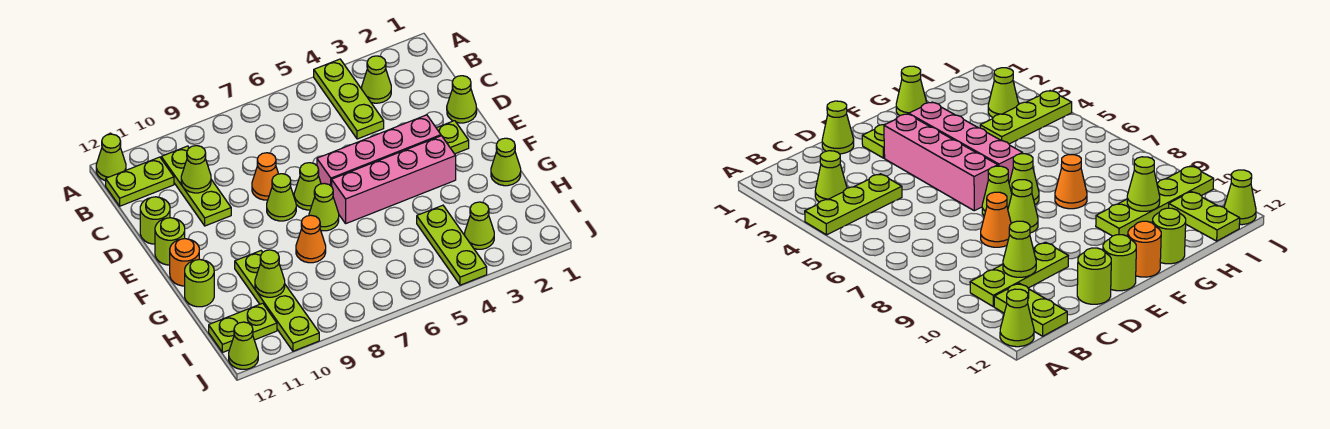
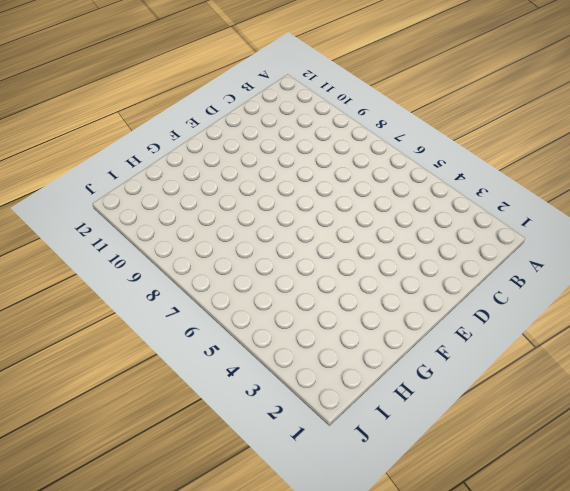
none -> lime plate A4:C4 level 1
none -> lime cone A12 level 1
none -> lime cone B3 level 1

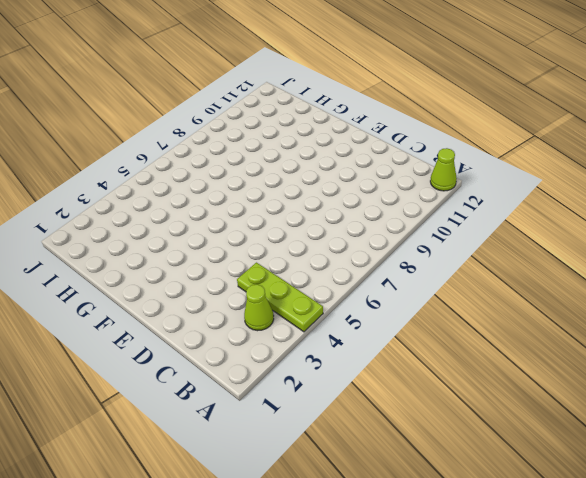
none -> lime plate B10:D10 level 1
none -> lime plate B11:B12 level 1
none -> lime cone D1 level 1

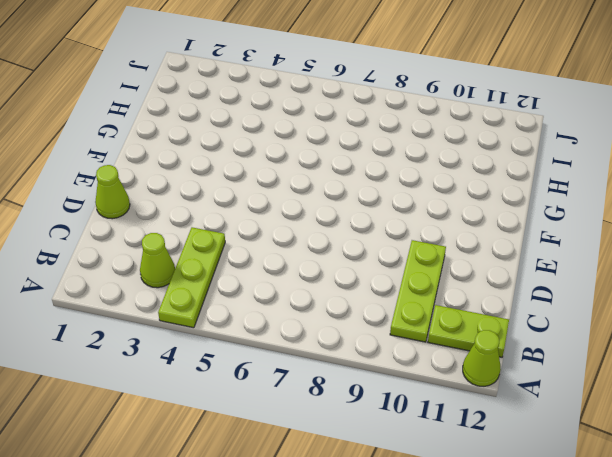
none -> orange cone D8 level 1
none -> lime round brick D12 level 1
none -> lime plate E2 level 1

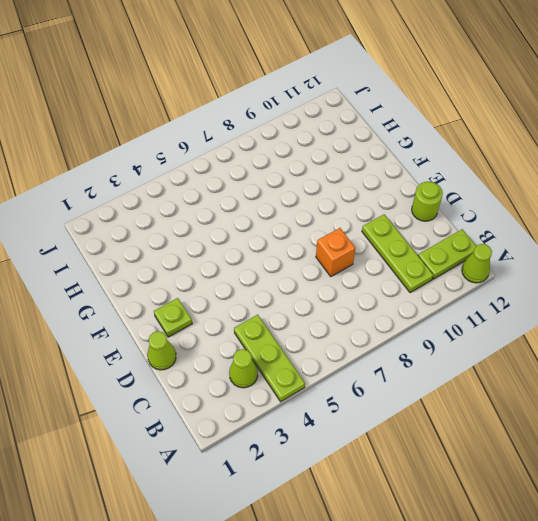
orange brick D8 level 1 -> orange cone D8 level 1
none -> pink brick E3:E6 level 1
none -> lime cone E7 level 1
none -> lime cone E8 level 1

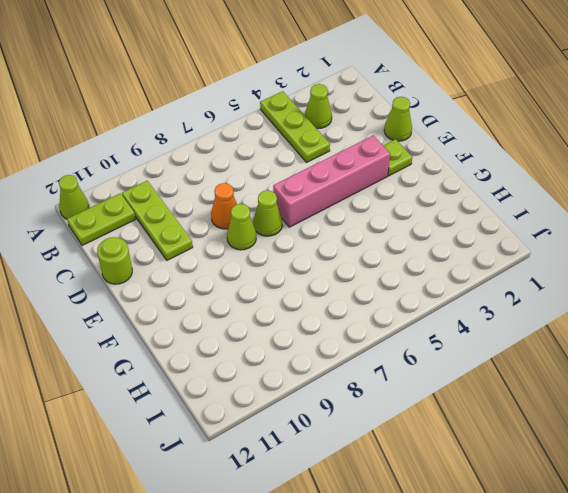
none -> lime round brick E12 level 1
none -> pink brick F3:F6 level 1
none -> lime cone F7 level 1

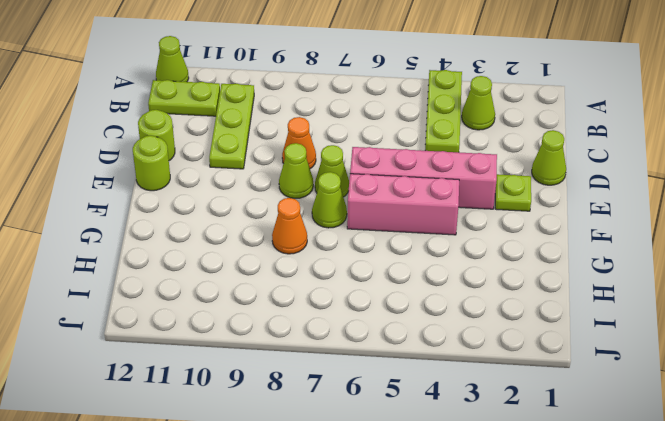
pink brick F4:F6 level 1 -> pink brick F3:F6 level 1
none -> orange round brick F12 level 1
none -> lime cone G1 level 1
none -> lime plate G10:J10 level 1

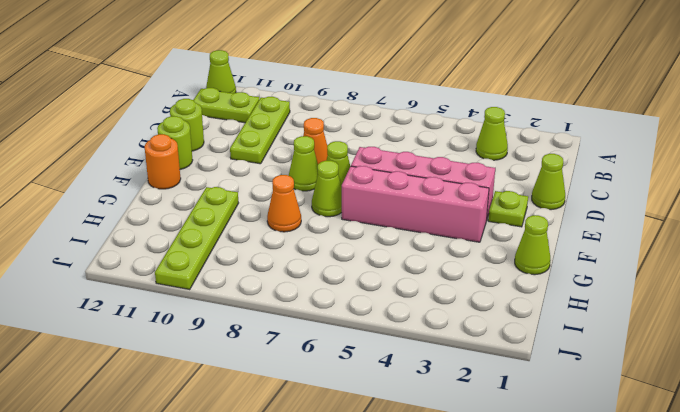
none -> lime plate A4:C4 level 1
none -> lime round brick G12 level 1
none -> lime plate H4:J4 level 1

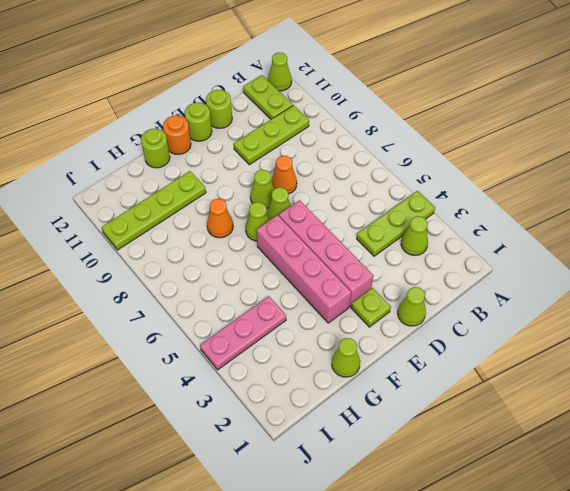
pink plate H4:J4 level 1 -> lime plate H4:J4 level 1
none -> lime cone I3 level 1
none -> lime plate I11:I12 level 1
none -> lime cone J12 level 1

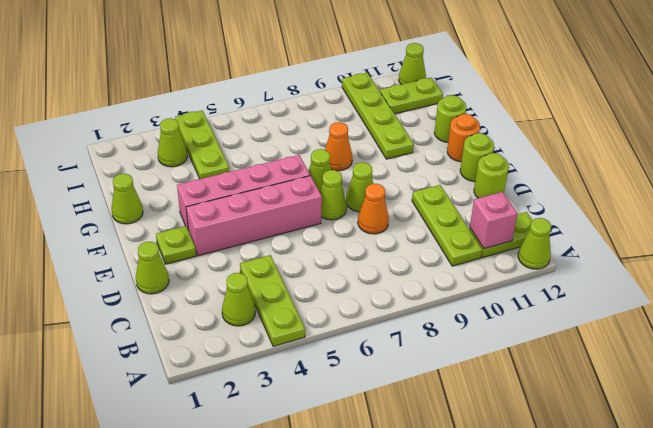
pink brick B11 level 2 -> none
none -> lime cone C10 level 2
none -> lime cone H10 level 2

